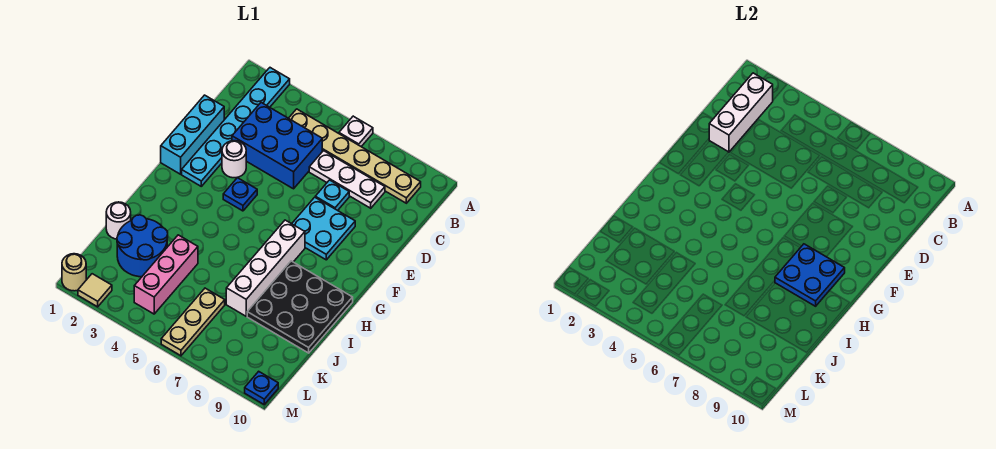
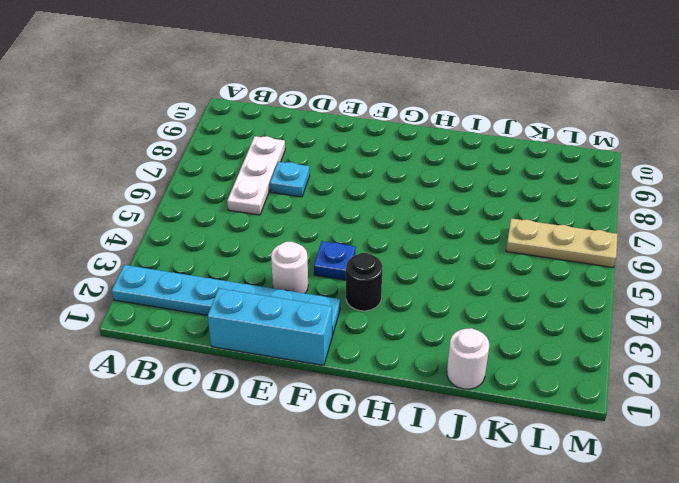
black round brick G3 level 1 -> none
none -> white plate A6 level 1
none -> tan plate B4:B9 level 1
none -> blue brick C3:D5 level 1

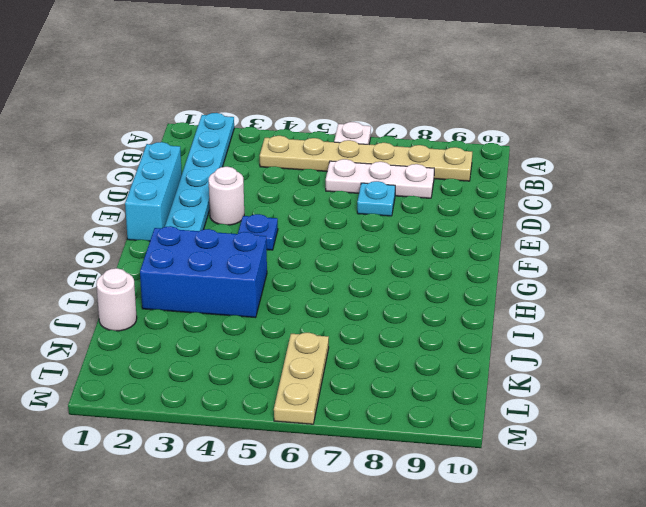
blue brick H2:I4 level 1 -> blue brick C3:D5 level 1
none -> cyan plate E7:F8 level 1
none -> white brick G7:J7 level 1
none -> black plate H8:J10 level 1

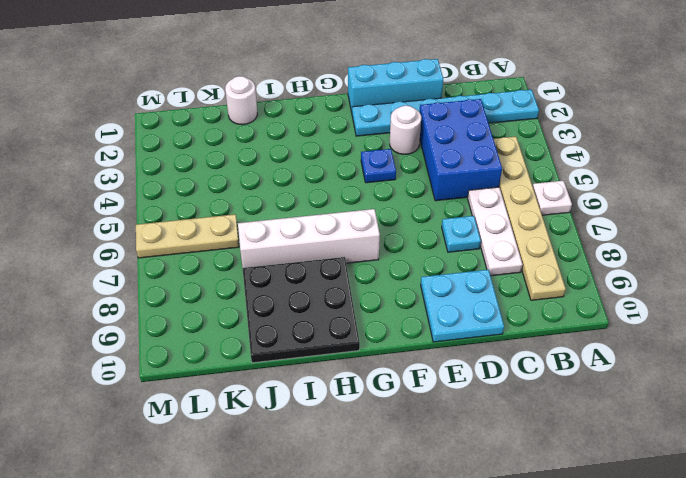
cyan plate D9:E10 level 1 -> cyan plate E7:F8 level 1
none -> blue round brick J2:K3 level 1
none -> pink brick J4:L4 level 1
none -> tan round brick M1 level 1

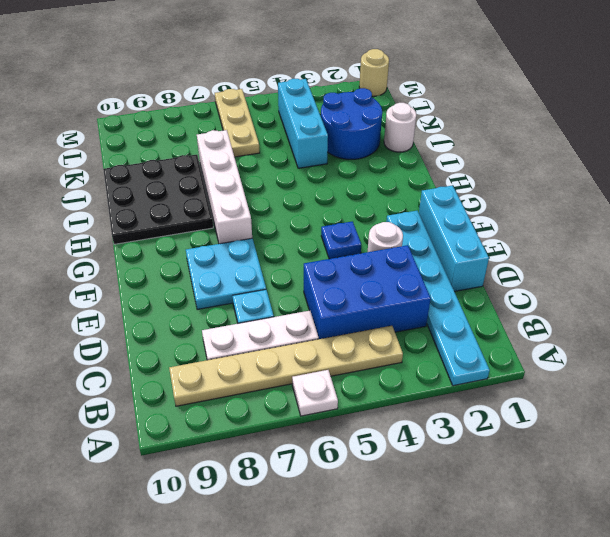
cyan brick J4:L4 level 1 -> pink brick J4:L4 level 1
none -> tan tile M2 level 1
none -> blue plate M10 level 1
none -> white brick B2:D2 level 2

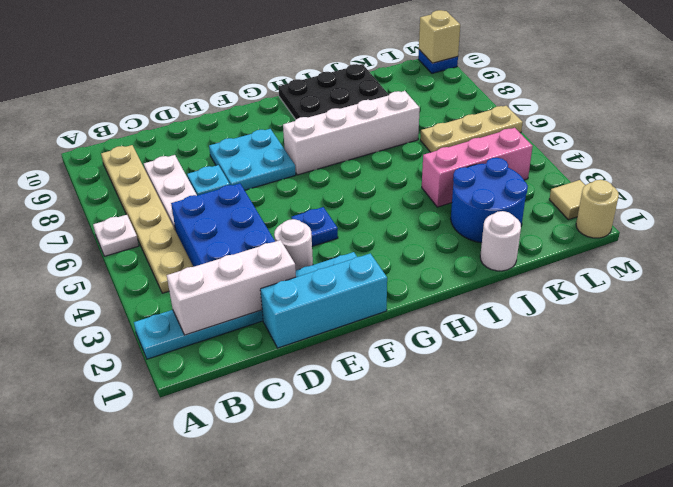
tan brick M10 level 2 -> none
none -> blue plate G8:H9 level 2

